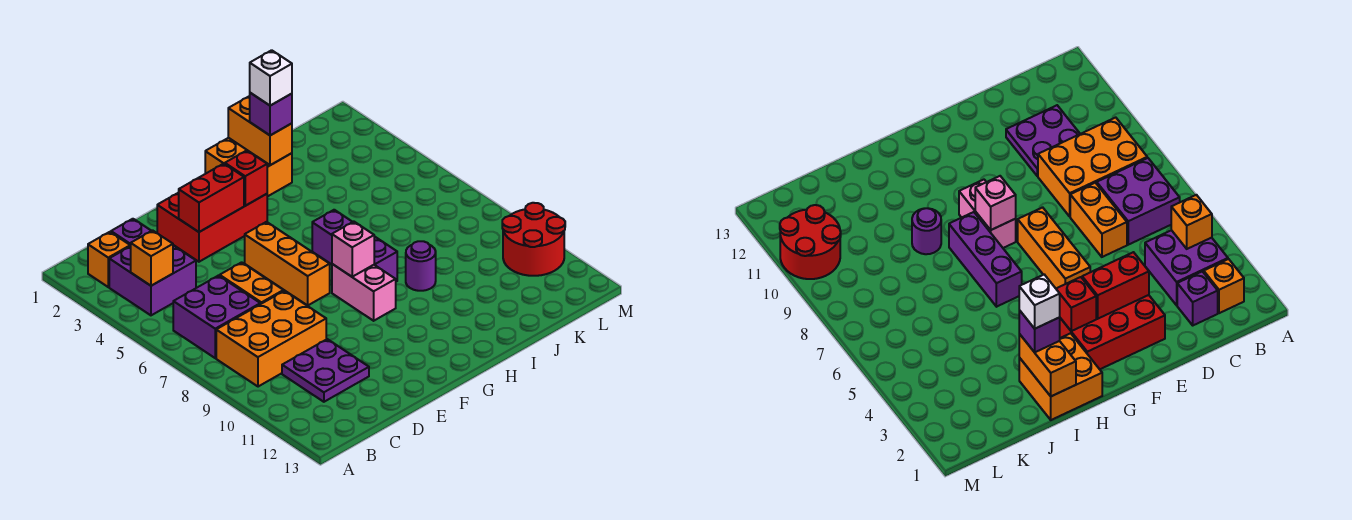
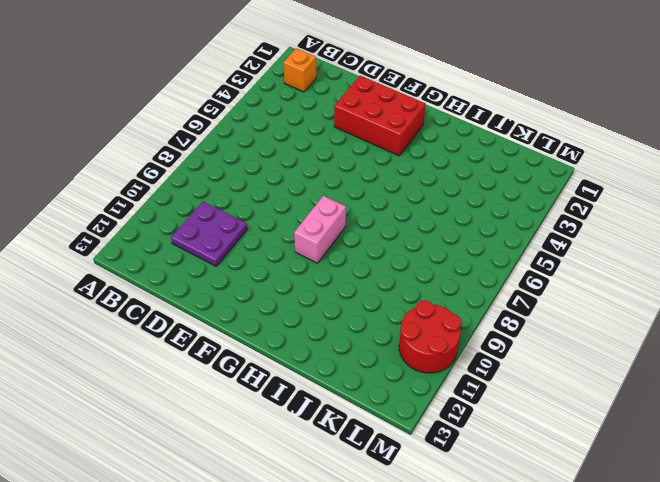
none -> purple brick B3:C4 level 1
none -> purple brick B6:C7 level 1
none -> orange brick B8:D9 level 1

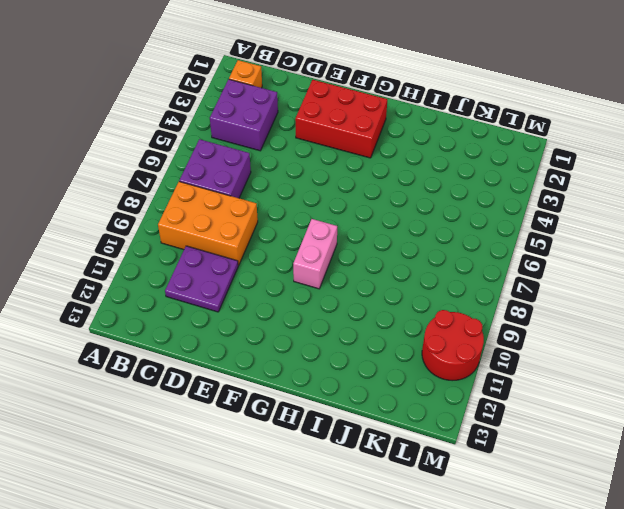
none -> purple brick C2 level 1
none -> orange brick D6:D7 level 1
none -> orange brick F5:F7 level 1

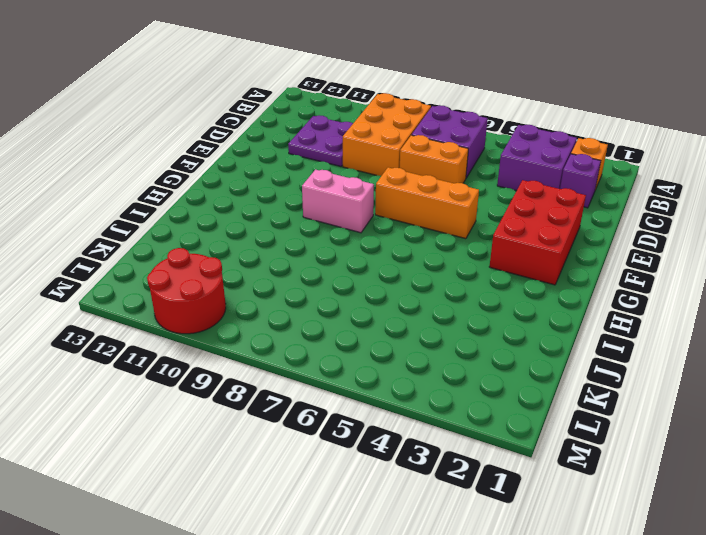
none -> orange brick H1:I2 level 1
none -> purple brick H6:H8 level 1
none -> purple round brick I9 level 1

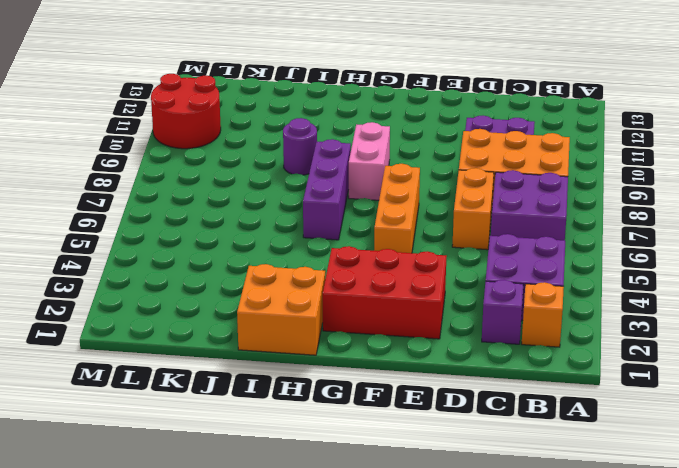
none -> orange brick B4 level 2
none -> red brick E3:F3 level 2
none -> red brick G3 level 2

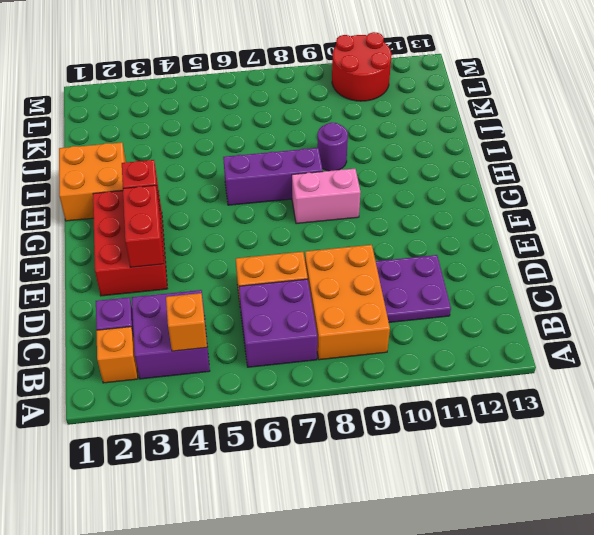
none -> orange brick F5:F7 level 1
none -> pink brick G8 level 2
none -> orange brick I1:I2 level 2

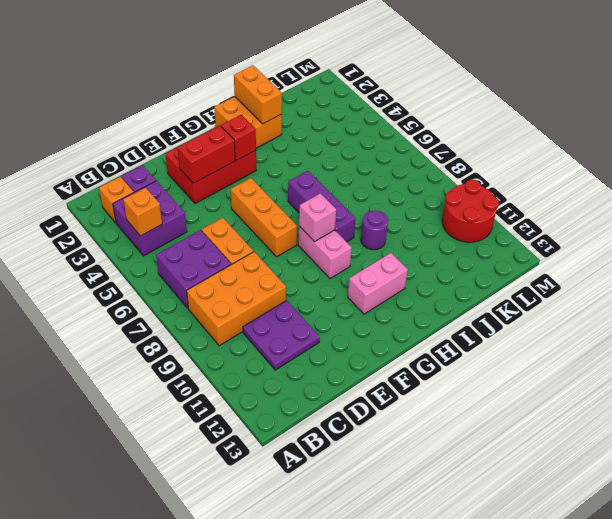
pink brick G11:H11 level 1 -> none
none -> purple brick I2 level 3
none -> white brick I2 level 4

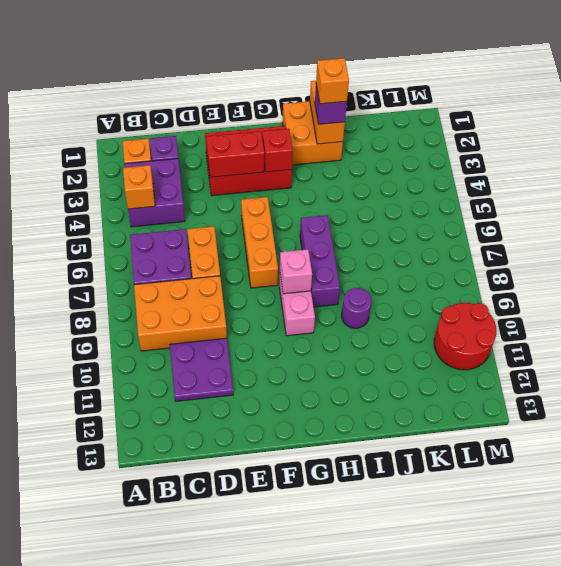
orange brick I2 level 4 -> white brick I2 level 4

